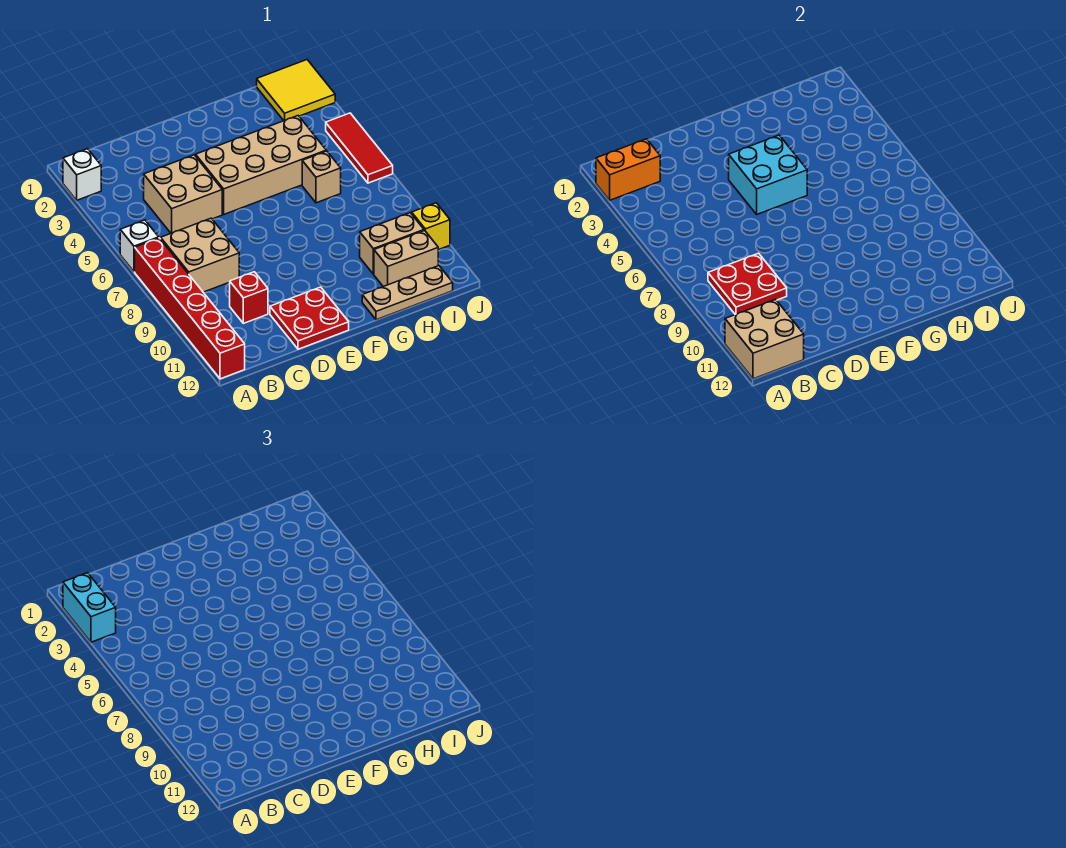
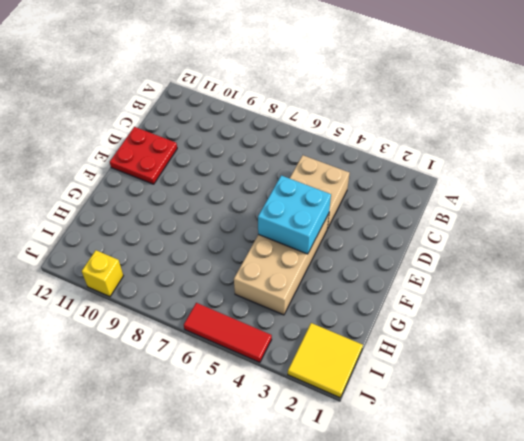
none -> white brick A2 level 1
none -> white brick A6 level 1
none -> red brick A7:A12 level 1

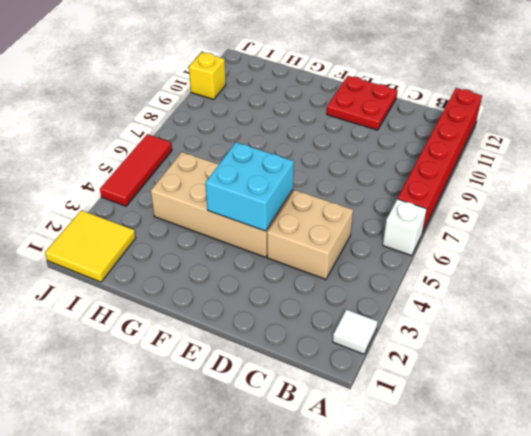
white tile A2 level 1 -> white brick A2 level 1
none -> tan brick B7:C8 level 1
none -> red brick C10 level 1
none -> tan plate G12:I12 level 1

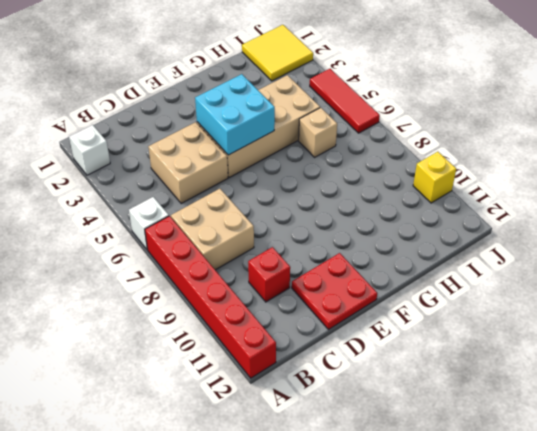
none -> tan plate G12:I12 level 1
none -> tan brick H10:I10 level 1
none -> tan brick H11:I11 level 1

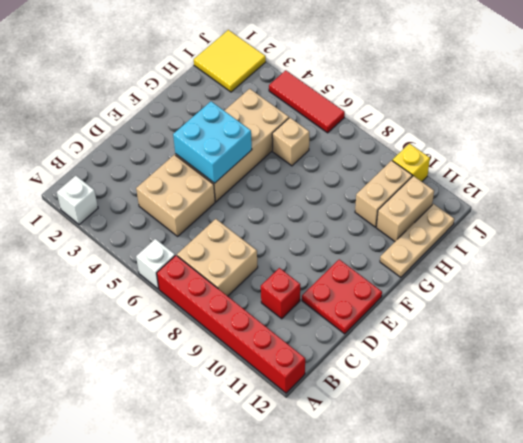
none -> orange brick A2:B2 level 2
none -> tan brick A11:B12 level 2
none -> red plate B8:C9 level 2

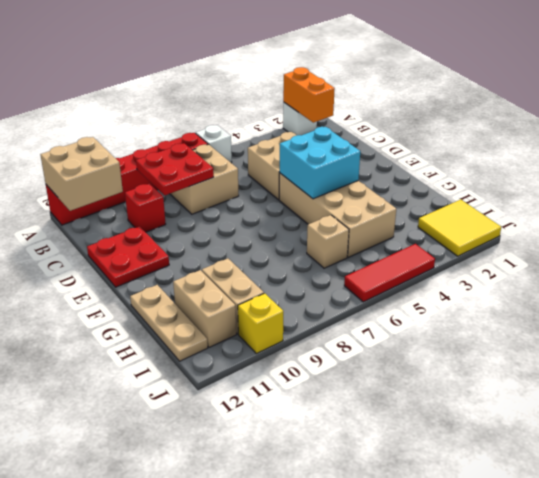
none -> cyan brick A2:A3 level 3

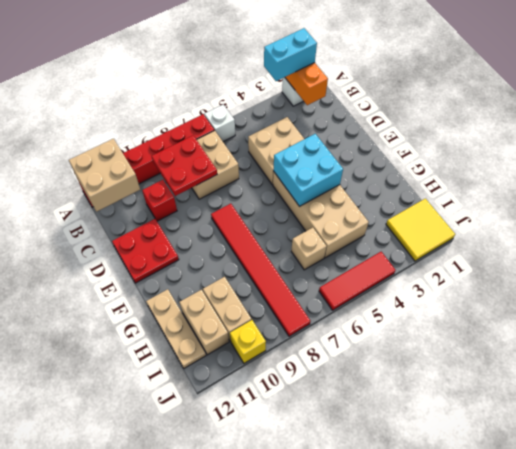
red tile E8:J8 level 1 -> none

